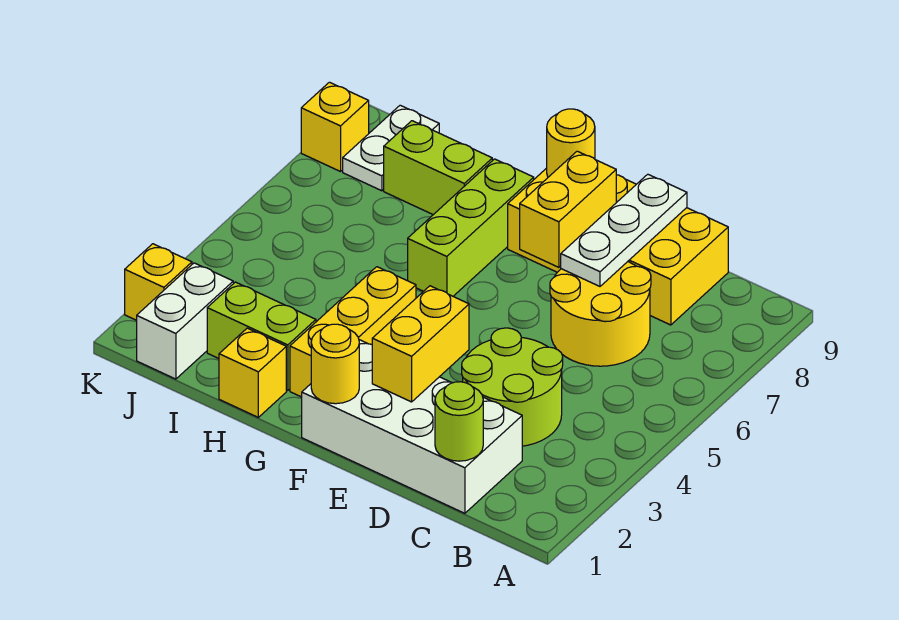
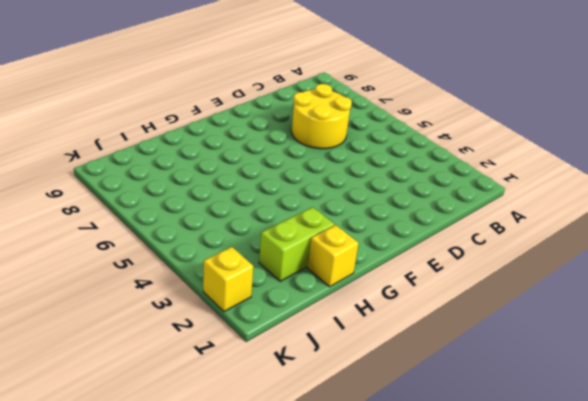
none -> white brick C1:F2 level 1
none -> lime round brick C3:D4 level 1
none -> yellow brick C8:F9 level 1

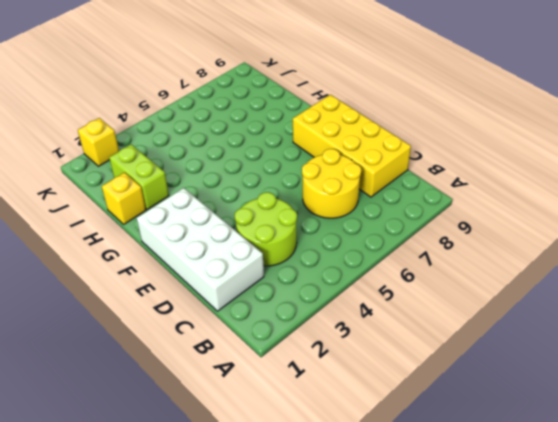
none -> yellow brick G2:G4 level 1
none -> lime brick G6:G8 level 1
none -> lime brick H8:I8 level 1

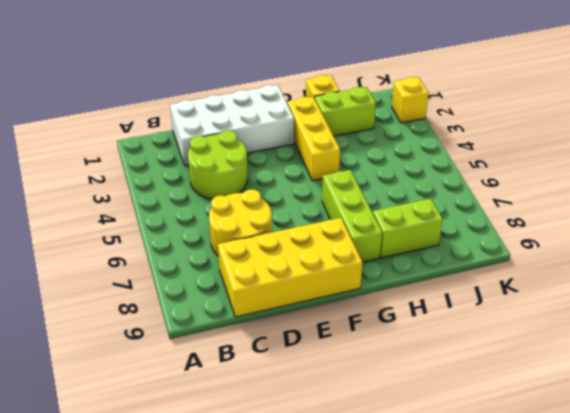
none -> white brick J1:J2 level 1
none -> white plate J8:J9 level 1
none -> yellow brick K8 level 1

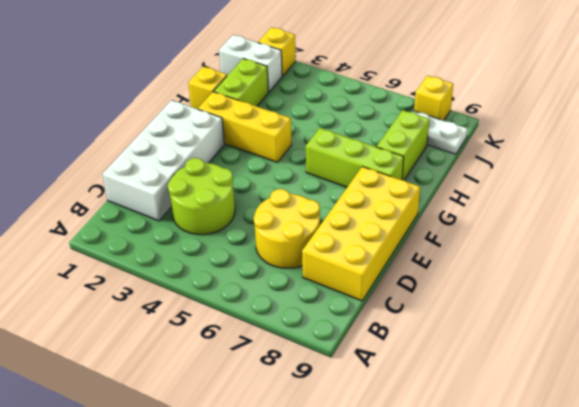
none -> lime round brick C1 level 2
none -> white plate D7:D9 level 2
none -> yellow brick E2:E3 level 2

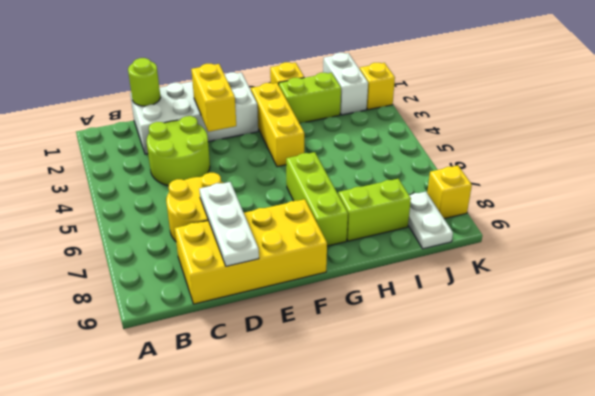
none -> yellow brick E7:E8 level 2
none -> yellow round brick F1 level 2
none -> yellow round brick F9 level 2

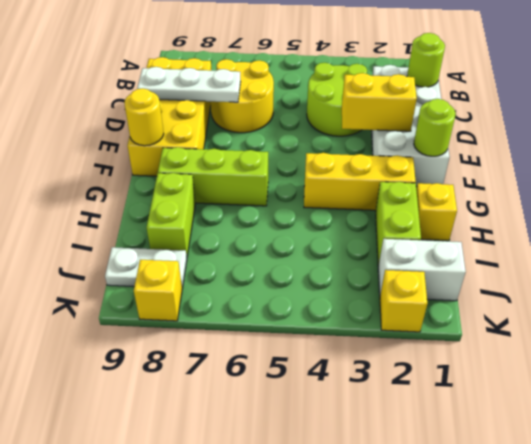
lime round brick F1 level 2 -> yellow round brick F1 level 2
none -> yellow brick E7:E8 level 2

